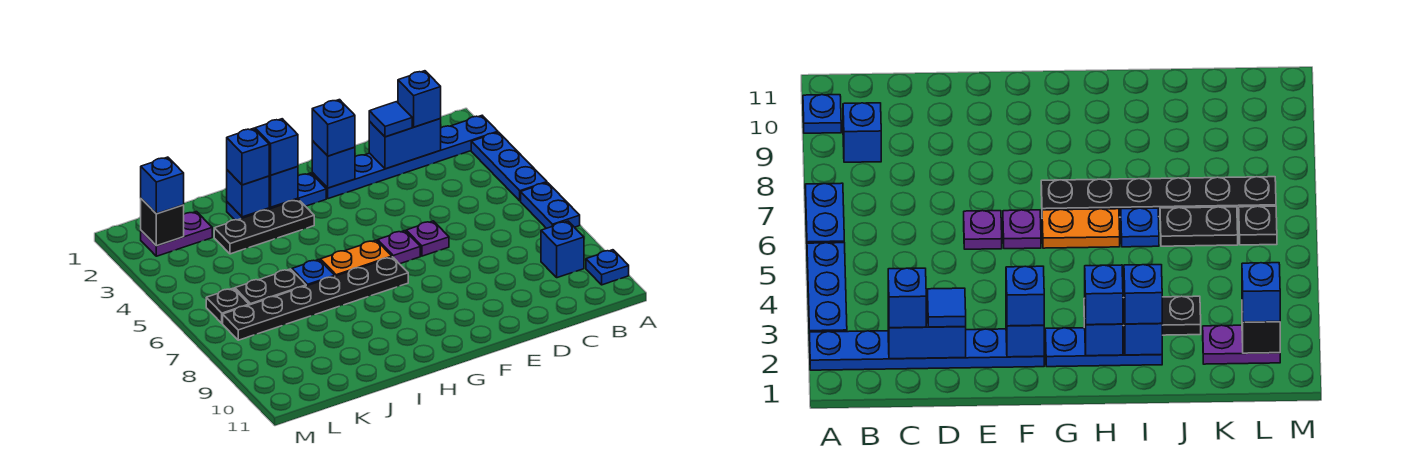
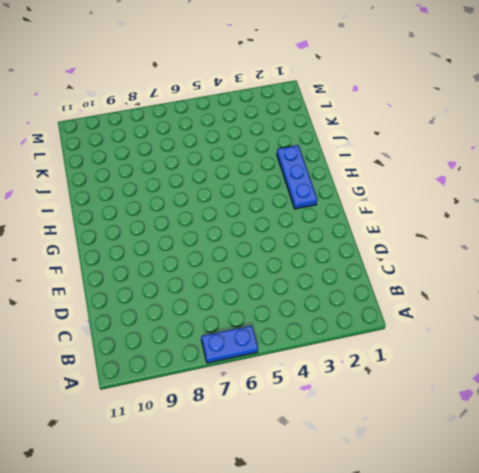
none -> blue plate A2:F2 level 1
none -> blue plate A3:A5 level 1
none -> blue plate A10 level 1

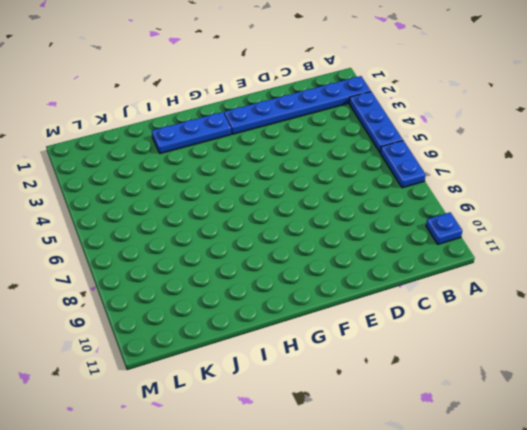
none -> blue brick B9 level 1
none -> purple plate E6 level 1
none -> purple plate F6 level 1

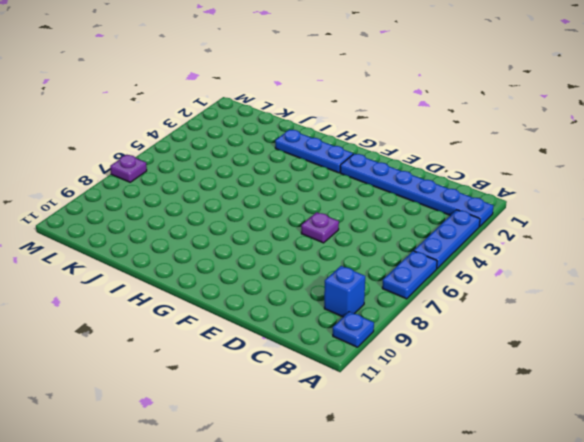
purple plate M7 level 1 -> purple plate F6 level 1
none -> orange plate G6:H6 level 1
none -> black plate G7:L7 level 1
none -> black plate H3:J3 level 1

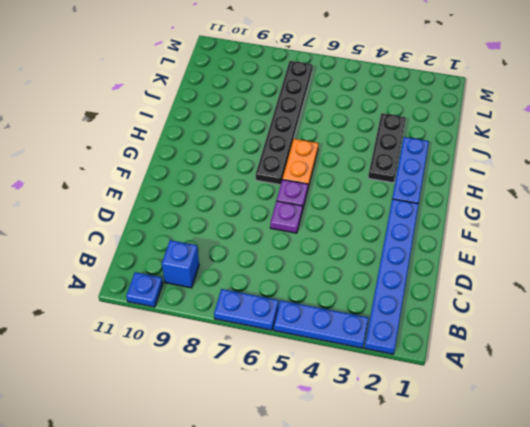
none -> blue plate I6 level 1
none -> black plate J6:K6 level 1
none -> purple plate K2:L2 level 1

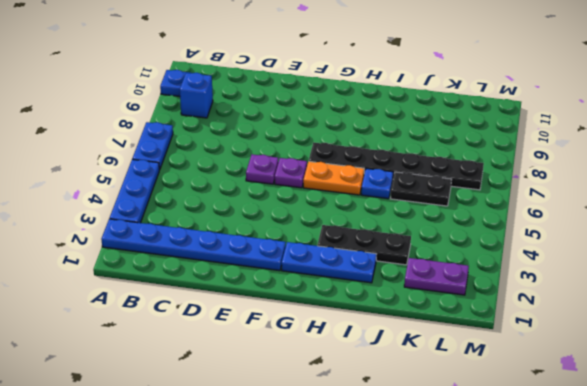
none -> black plate L6 level 1
none -> blue brick C2:D2 level 2
none -> blue brick F2 level 2

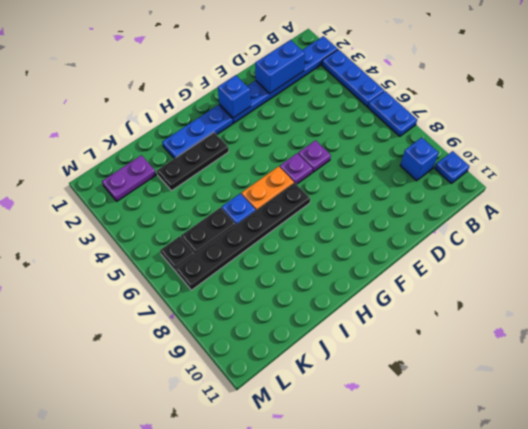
none -> blue brick H2 level 2
none -> blue brick I2 level 2
none -> black brick L2 level 2

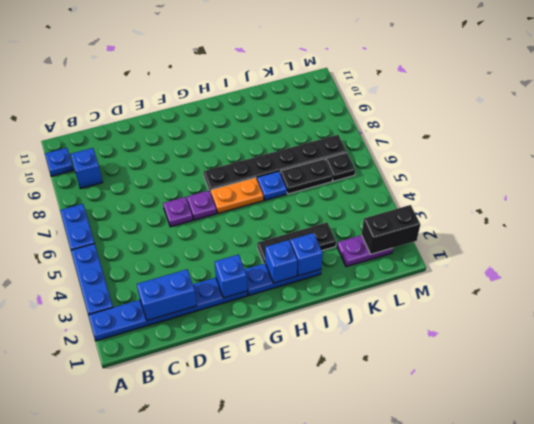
black brick L2:M2 level 2 -> black brick L2 level 2
none -> blue brick C2 level 3
none -> blue tile D2 level 3
none -> blue brick F2 level 3

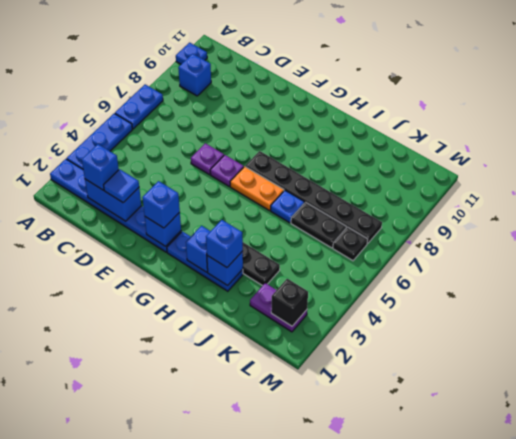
none -> blue brick H2 level 3
none -> blue brick L2 level 3

